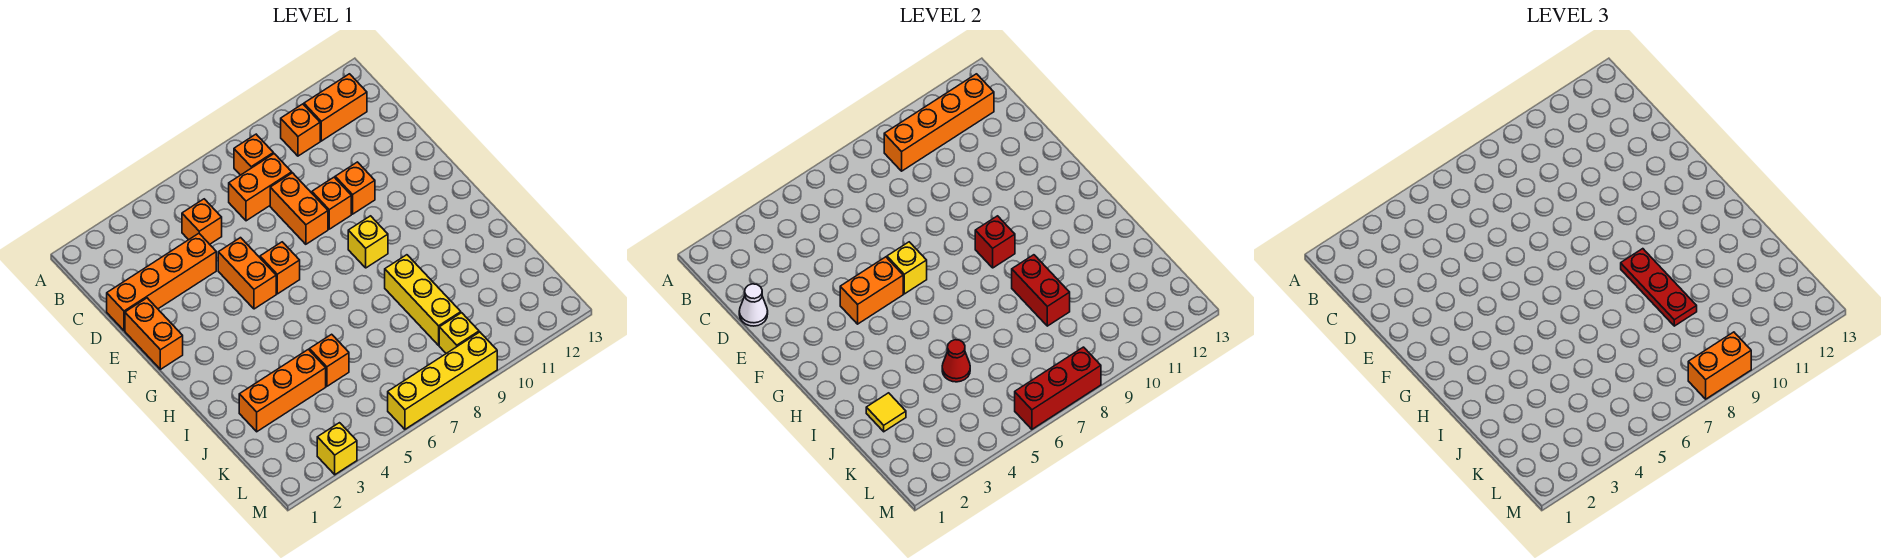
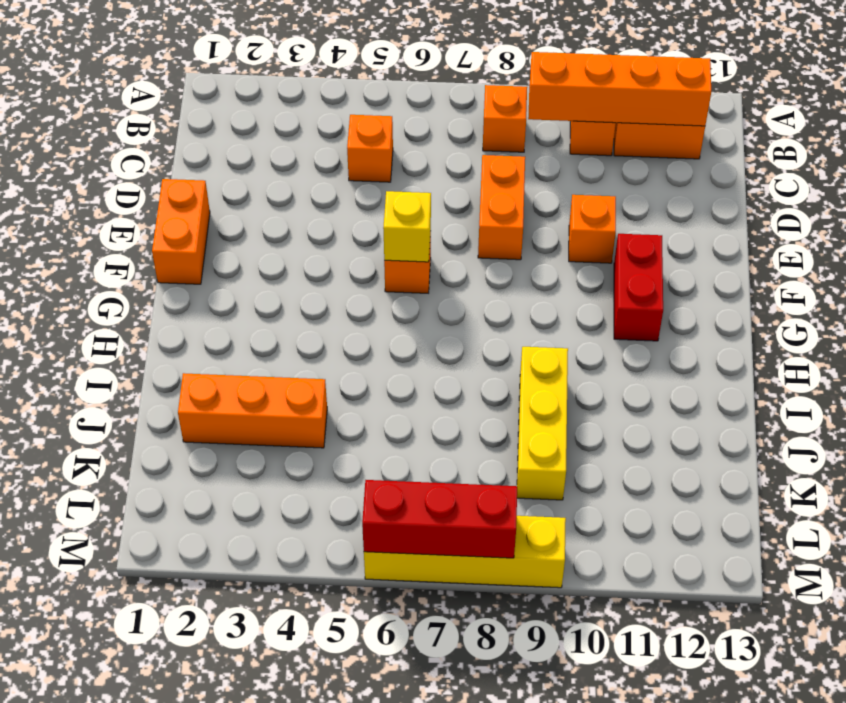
red brick F11:G11 level 1 -> red brick I9:J9 level 2
none -> orange brick C7:C8 level 1
none -> orange brick D1:D4 level 1
none -> orange brick E5:F5 level 1
none -> orange brick E9 level 1

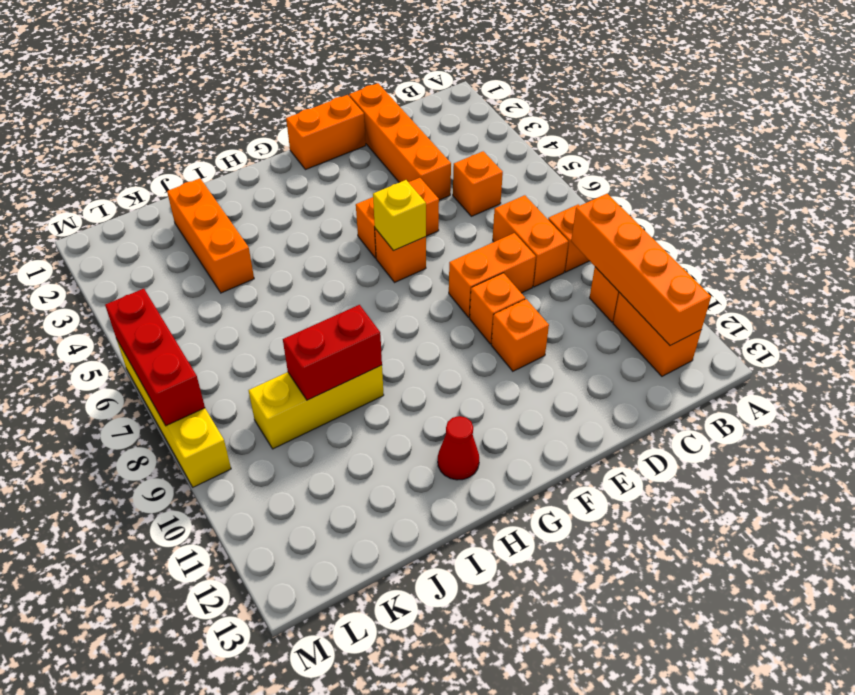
red cone H12 level 1 -> red cone J5 level 2
none -> yellow brick G9 level 1
none -> orange brick J5 level 1
none -> yellow brick L9 level 1
none -> yellow brick M3 level 1

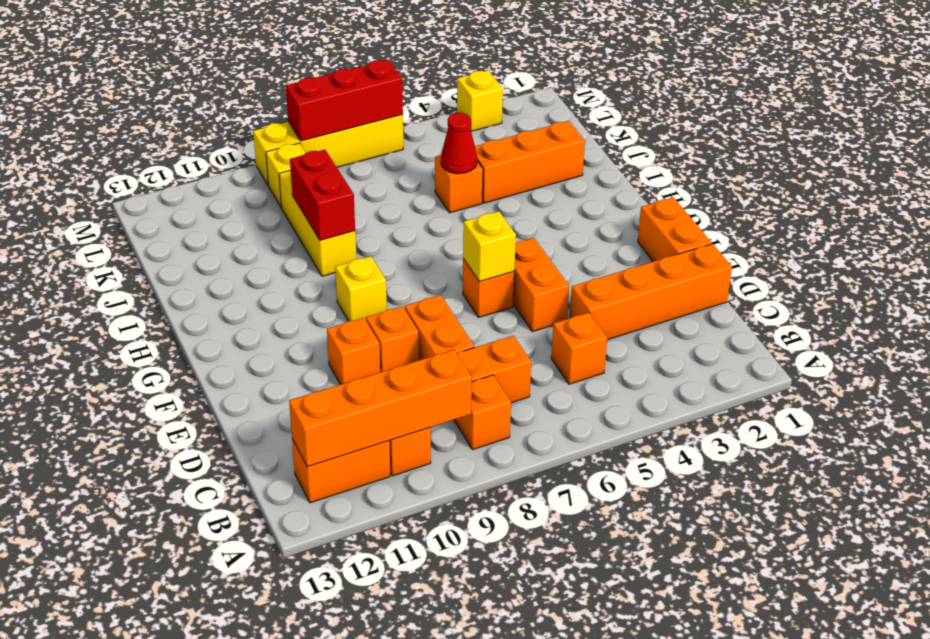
none -> white cone D1 level 2
none -> orange brick F4:F5 level 2
none -> red brick G9 level 2
none -> yellow tile J2 level 2

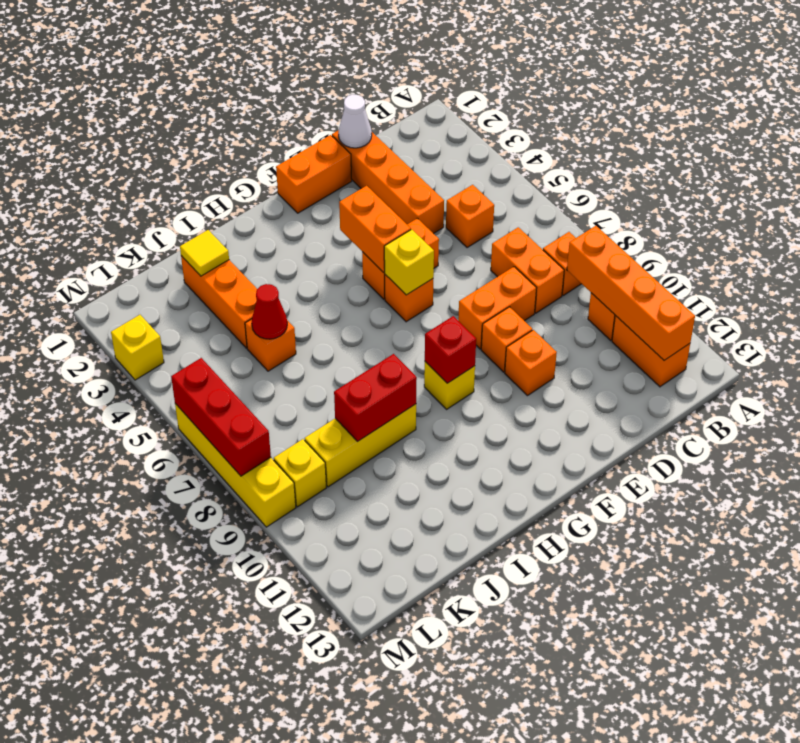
none -> red plate H9:J9 level 3
none -> orange brick M8:M9 level 3

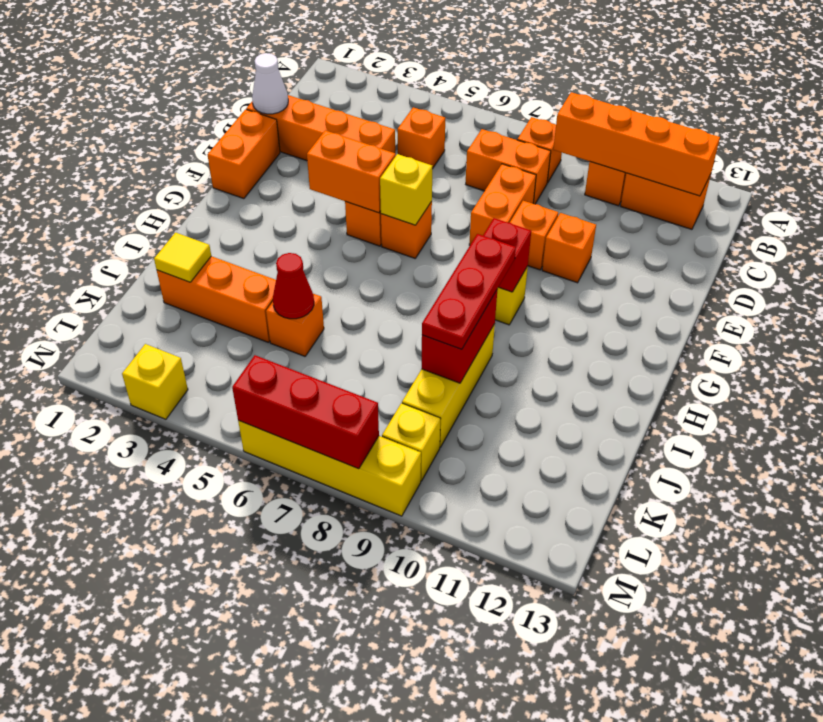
none -> orange brick M8:M9 level 3

